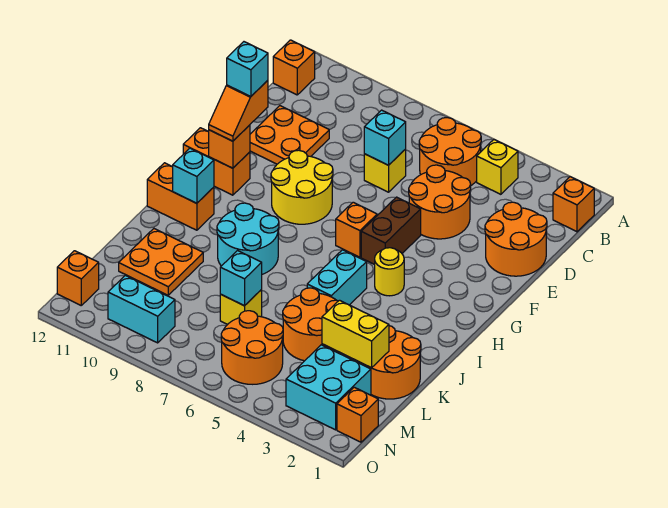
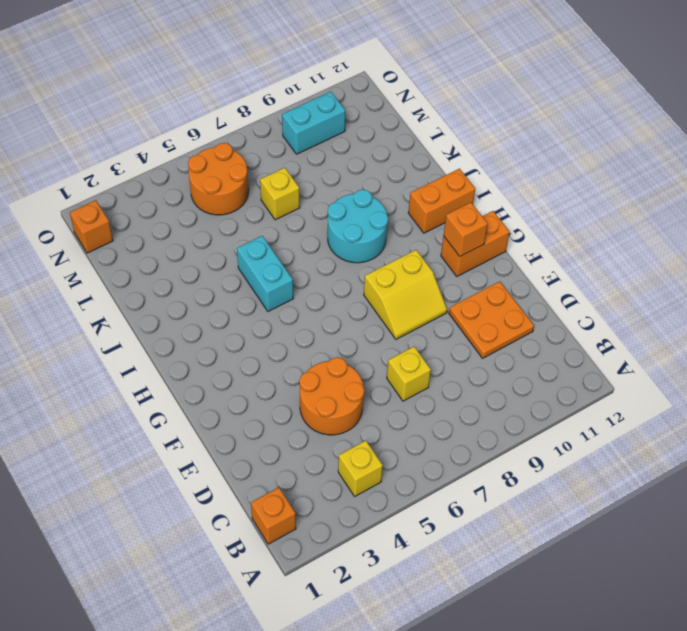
yellow slope F8:G9 level 1 top G -> yellow round brick F8:G9 level 1
none -> orange round brick B5:C6 level 1
none -> orange brick B12 level 1
none -> orange round brick D1:E2 level 1
none -> brown brick F5:G5 level 1

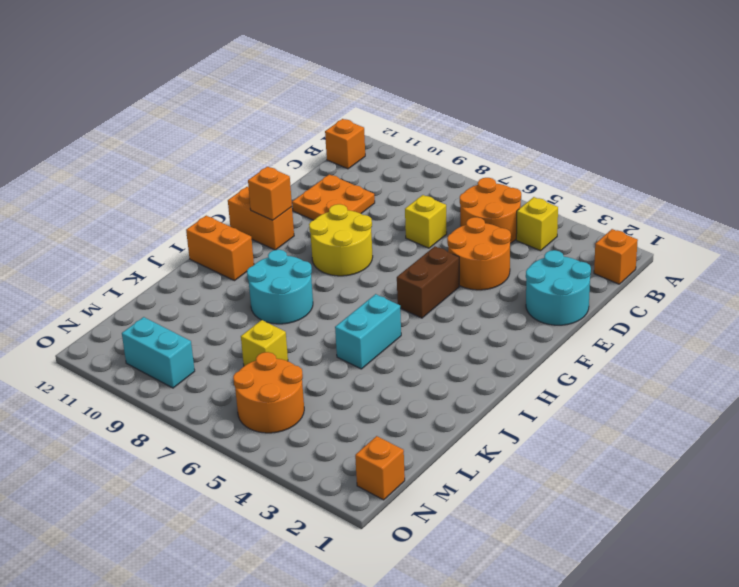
cyan round brick D1:E2 level 1 -> orange round brick D1:E2 level 1
none -> orange brick G6 level 1
none -> yellow round brick H4 level 1
none -> orange round brick K1:L2 level 1
none -> orange round brick K4:L5 level 1

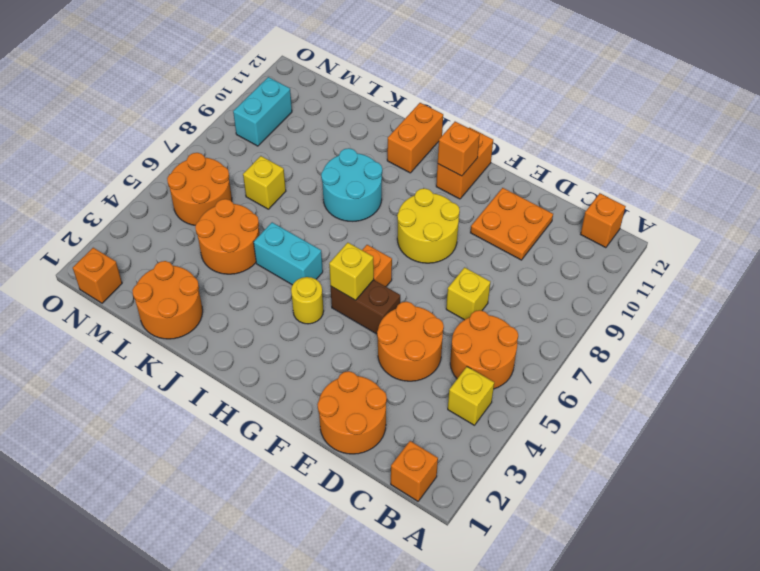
yellow brick G5 level 2 -> none
none -> orange plate K10:L11 level 1
none -> cyan brick M2:N3 level 1
none -> orange brick N12 level 1
none -> cyan brick D7 level 2

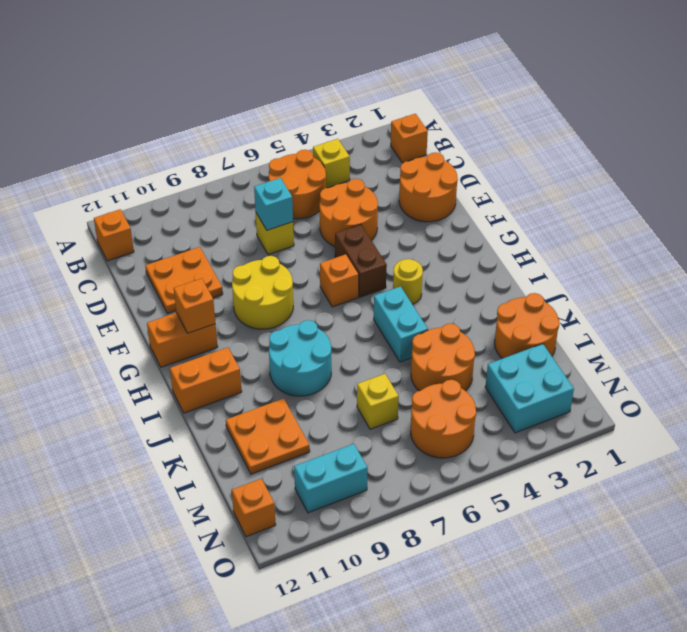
none -> orange brick N1 level 1
none -> cyan brick I11 level 2
none -> yellow brick L2:L3 level 2
none -> cyan brick L7 level 2

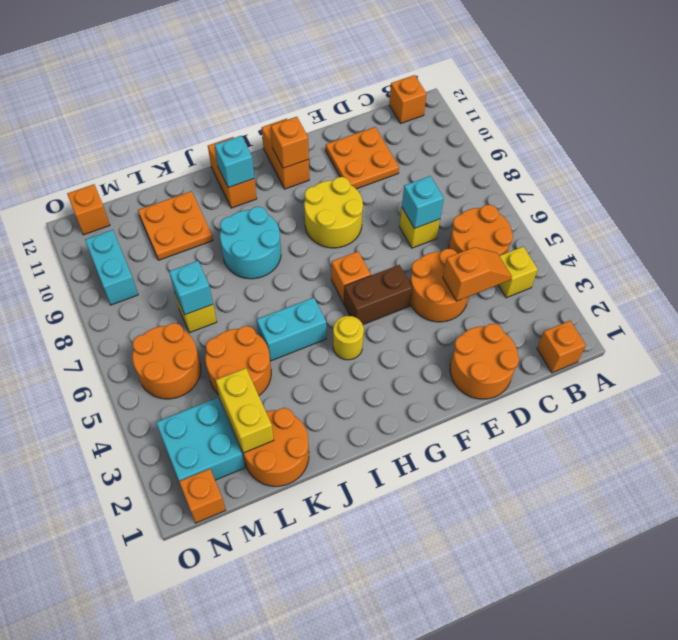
orange slope C4:D4 level 2 top D -> orange slope F11:G11 level 3 top F
none -> cyan brick F11 level 4

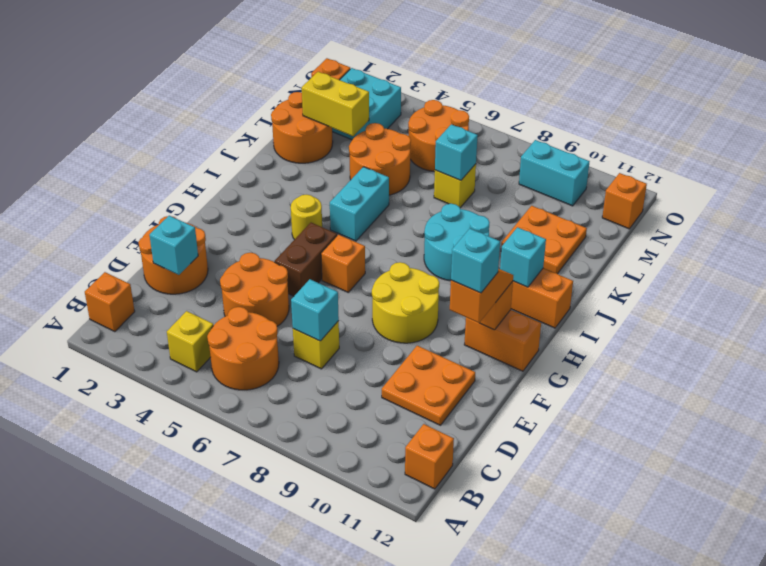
cyan brick D2 level 2 -> none

